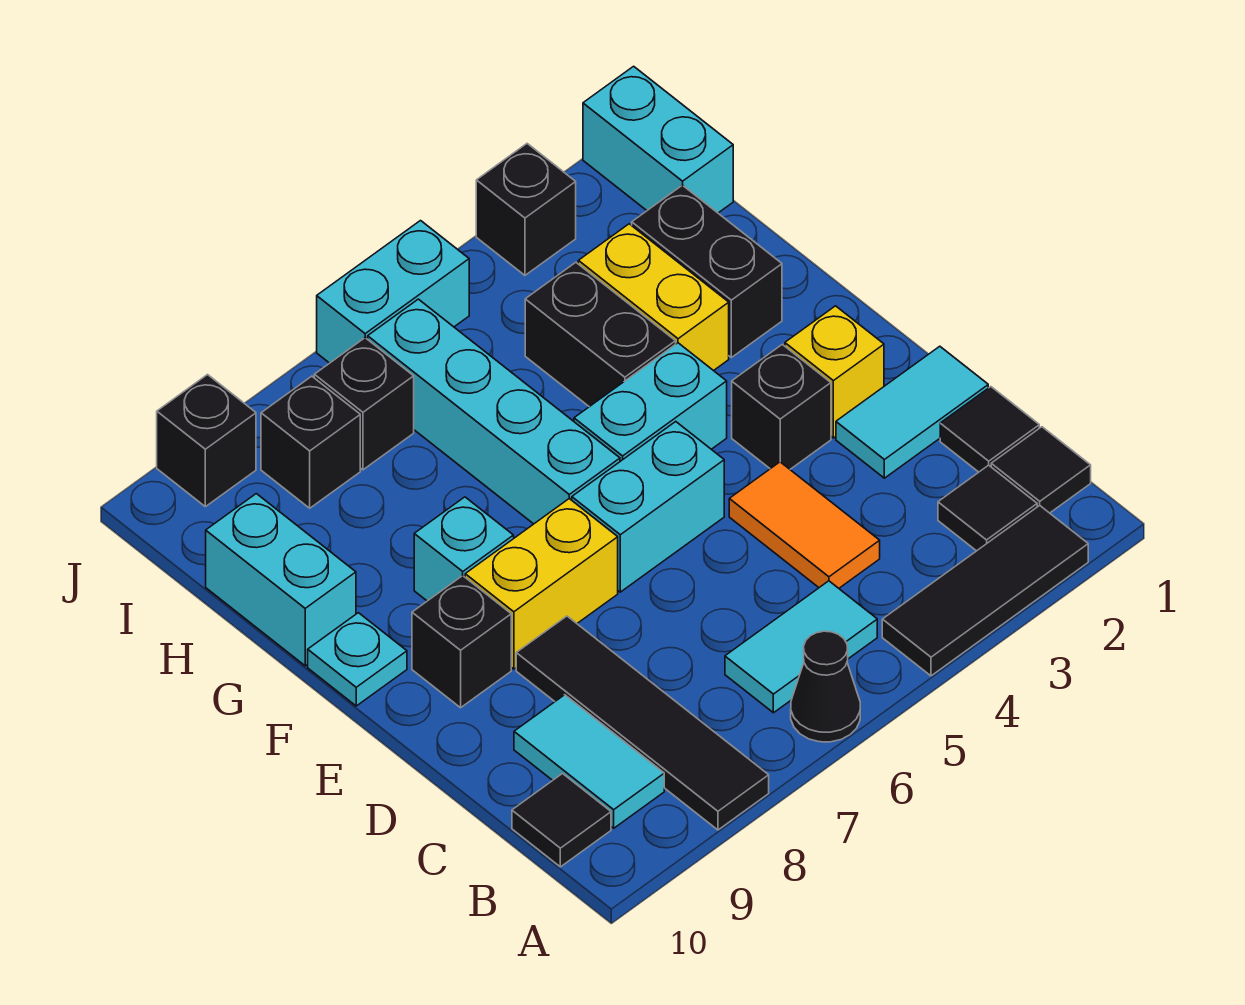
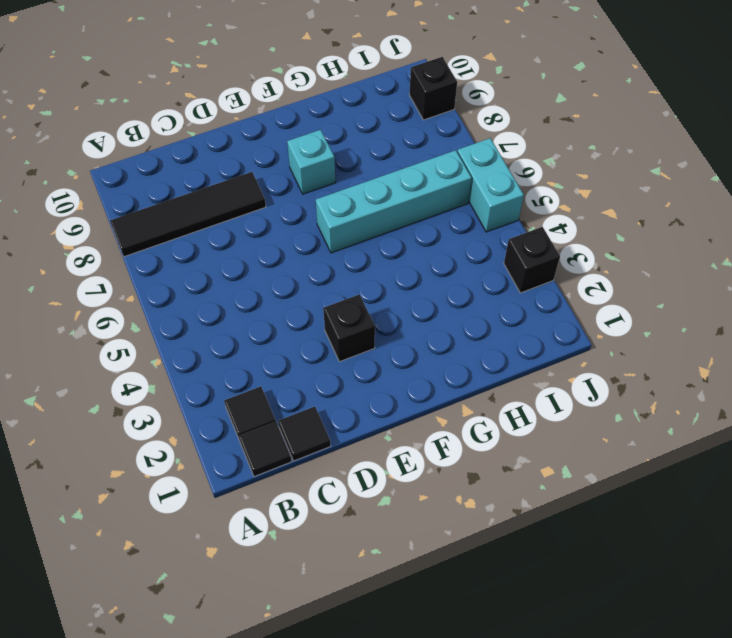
none -> black tile A2:A4 level 1
none -> black cone A6 level 1
none -> cyan tile B5:B6 level 1
none -> cyan tile B9:C9 level 1

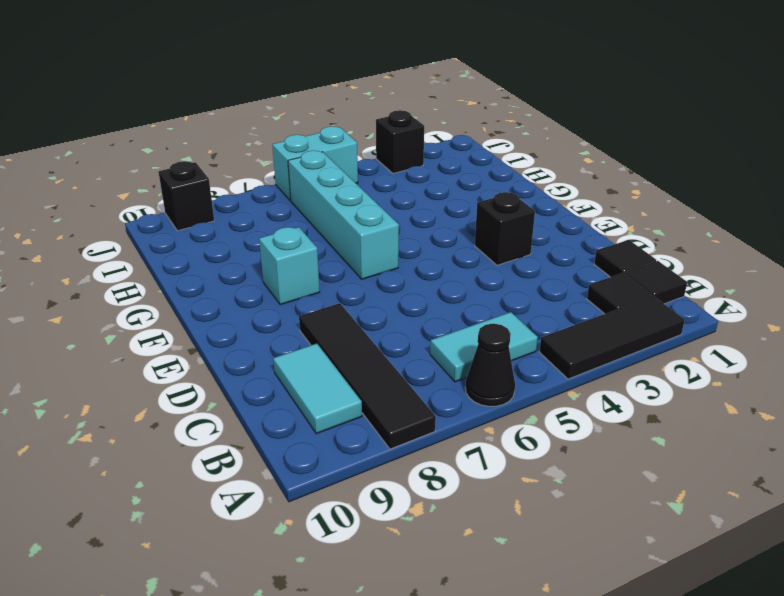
none -> black tile B10 level 1
none -> orange tile C4:D4 level 1
none -> cyan tile D1:D2 level 1
none -> yellow brick E2 level 1

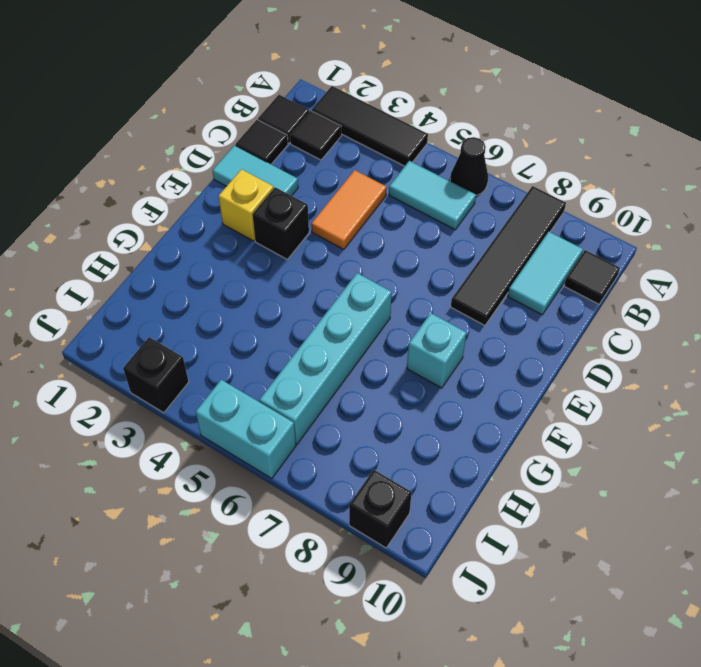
none -> cyan brick E5:E6 level 1
none -> yellow brick E7:E8 level 1
none -> black brick E9 level 1
none -> cyan brick F4:F5 level 1

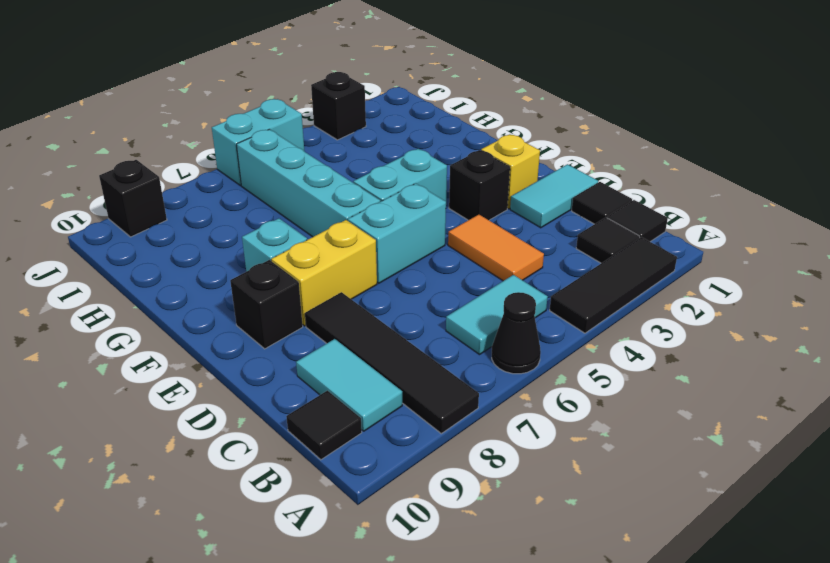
none -> cyan plate F10 level 1
none -> black brick G2:H2 level 1
none -> yellow brick G3:H3 level 1
none -> black brick G4:H4 level 1

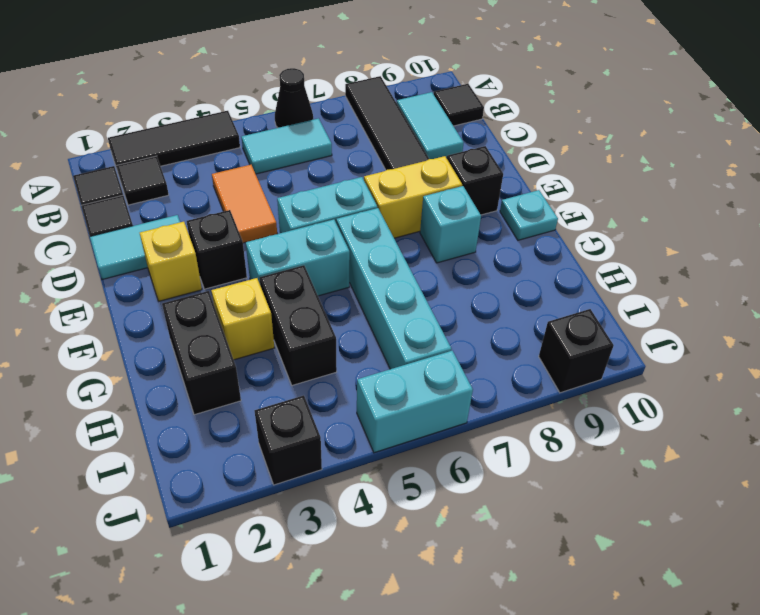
yellow brick G3 level 1 -> yellow brick G3:H3 level 1
none -> cyan brick G10:H10 level 1
none -> cyan brick I1:J1 level 1
none -> black brick I7 level 1
none -> black brick I8 level 1

